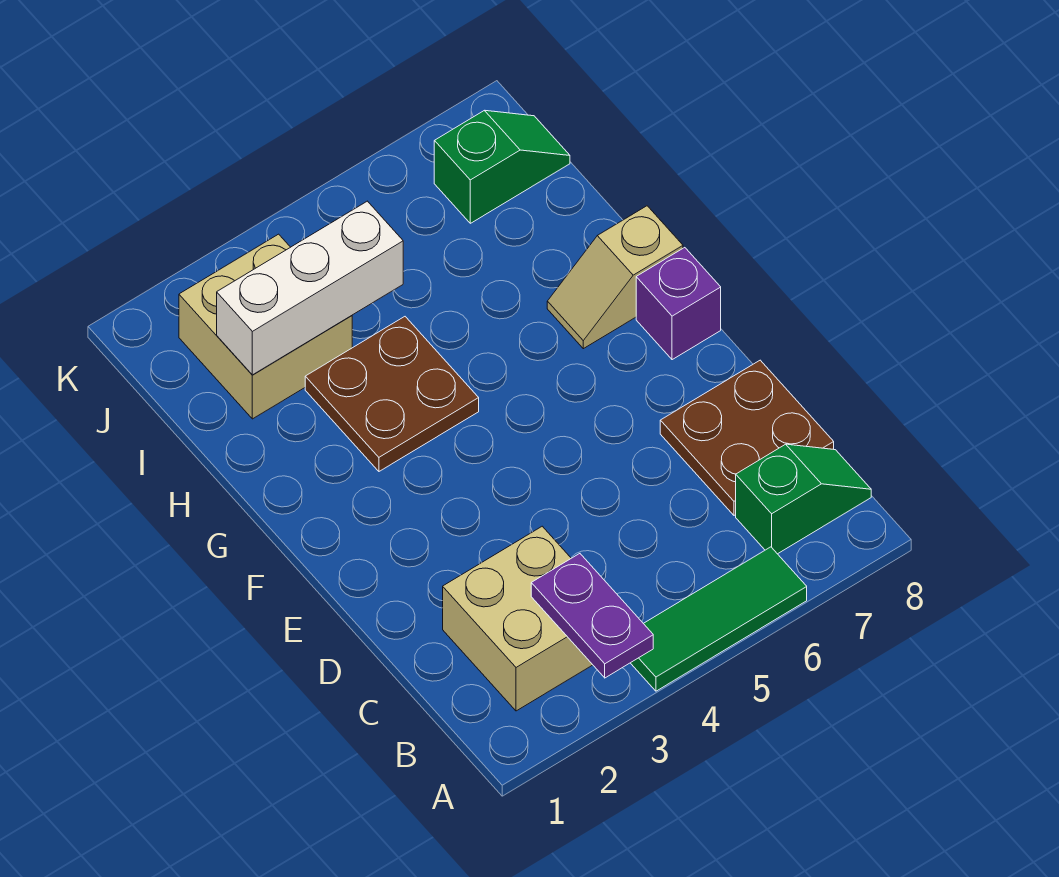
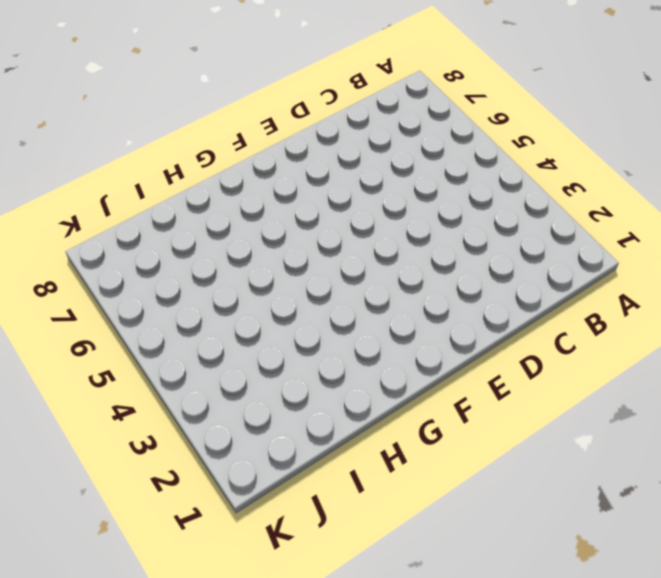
none -> green tile A4:A6 level 1
none -> tan brick B2:C3 level 1

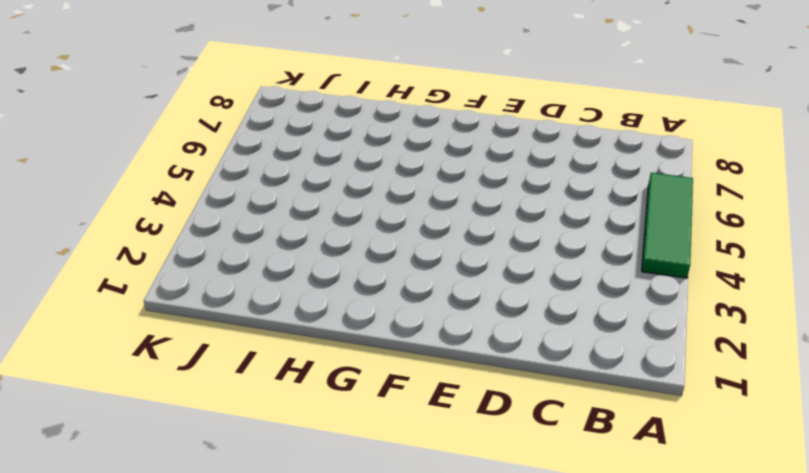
none -> tan brick B2:C3 level 1
none -> green slope B7:B8 level 1 top 7

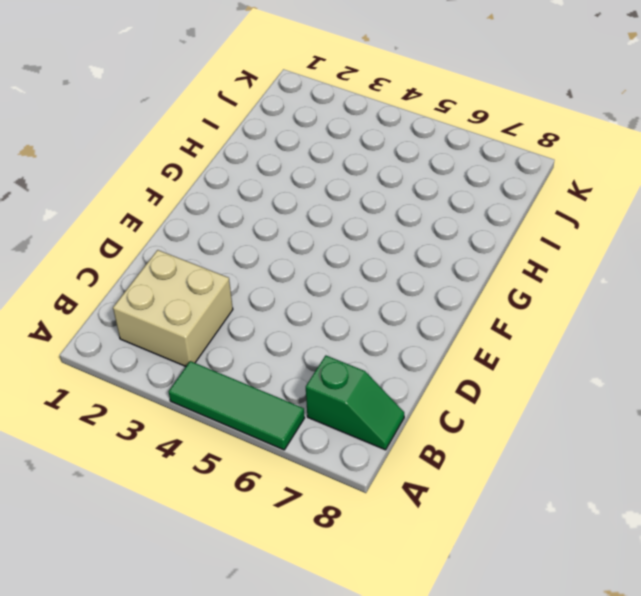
none -> brown plate C7:D8 level 1
none -> purple brick F8 level 1

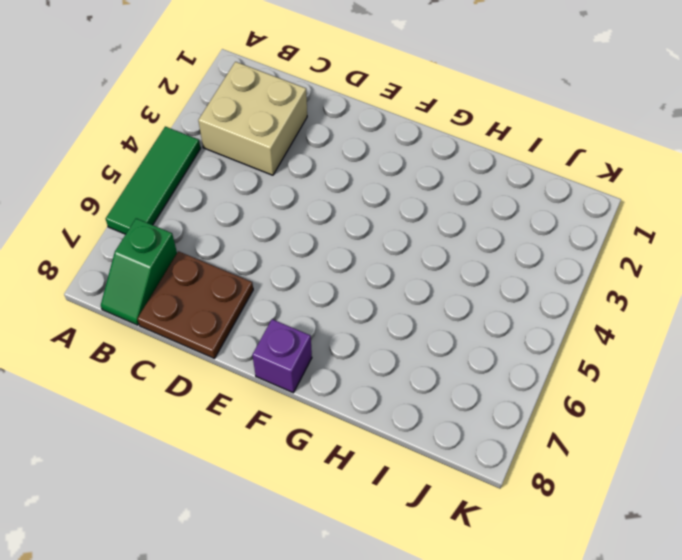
none -> brown plate G3:H4 level 1
none -> tan slope G7:G8 level 1 top 8

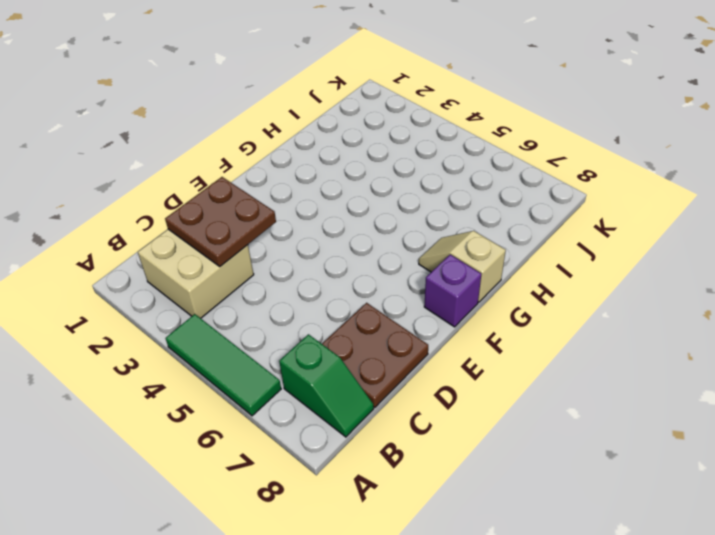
brown plate C2:D3 level 2 -> brown plate G3:H4 level 1
none -> tan brick I2:J3 level 1
none -> green slope J7:J8 level 1 top 7

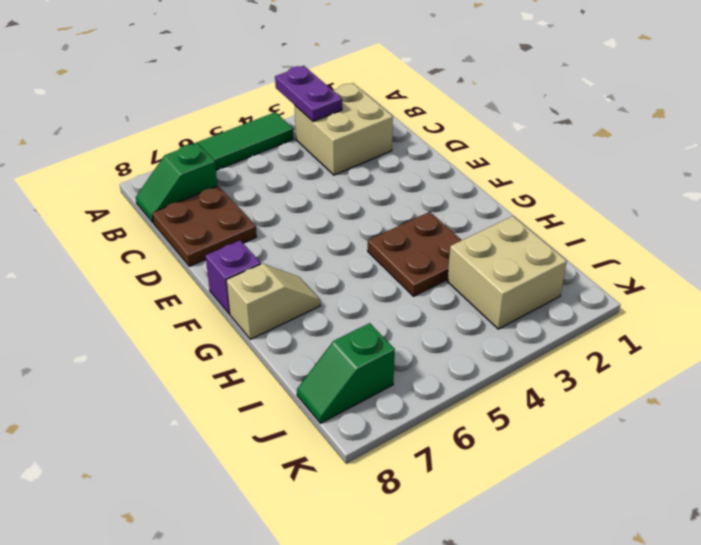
none -> white brick I2:I4 level 2

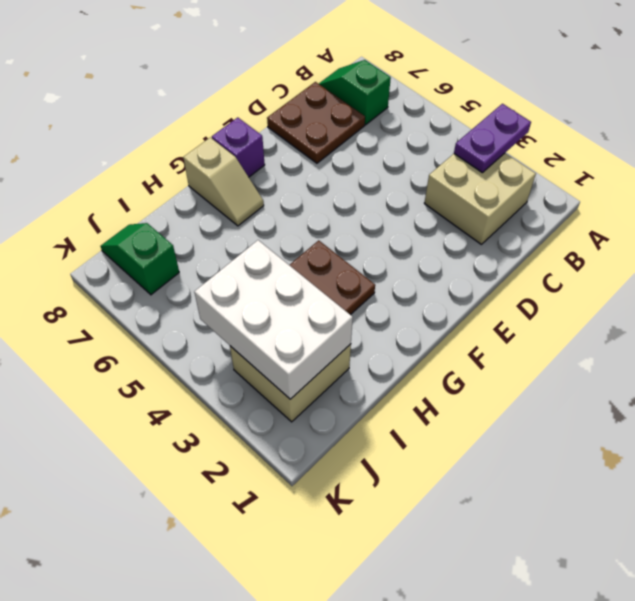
white brick I2:J4 level 2 -> white brick I2:I4 level 2
none -> green tile A4:A6 level 1

